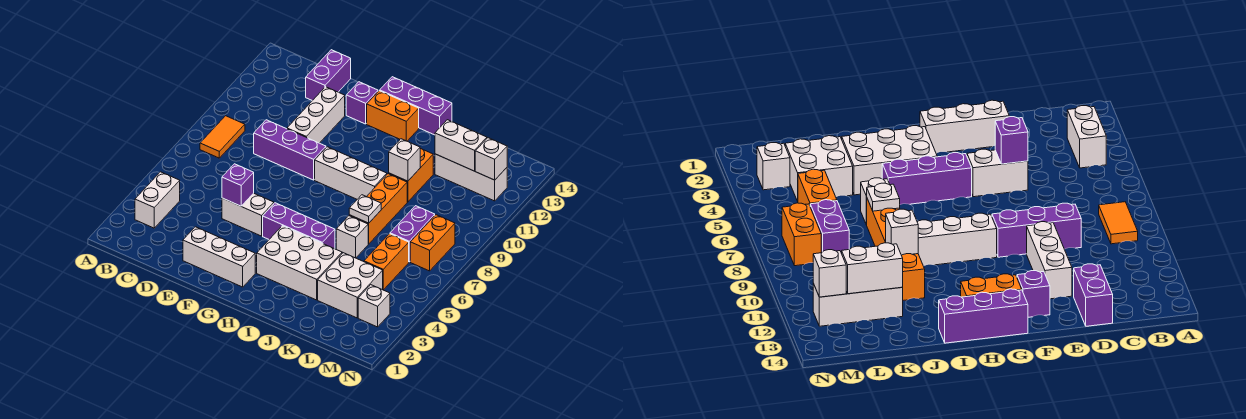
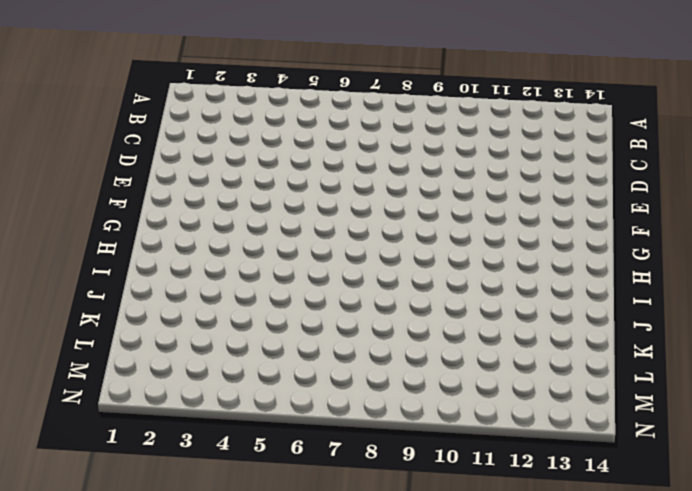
none -> white brick B3:B4 level 1
none -> orange tile B8:B9 level 1
none -> purple brick D9:F9 level 1

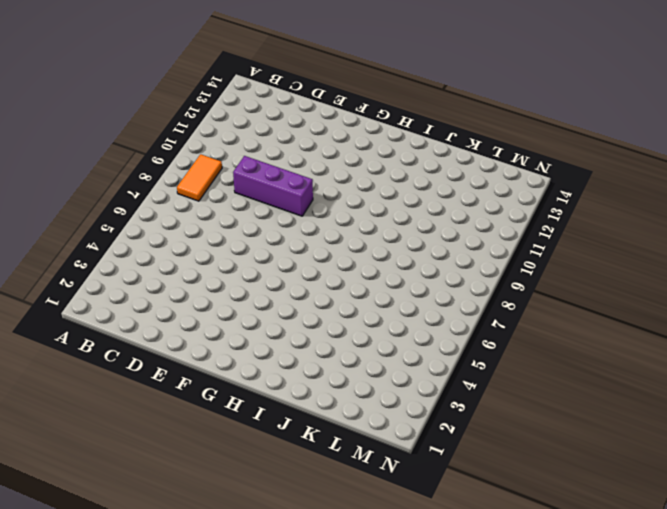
none -> white brick B3:B4 level 1
none -> purple brick D13:D14 level 1
none -> white brick E2:G2 level 1

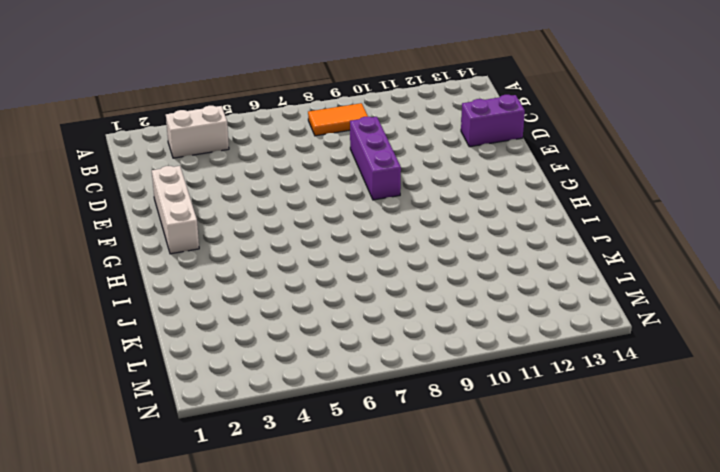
none -> white brick E5:F5 level 1
none -> white brick E10:E12 level 1
none -> purple brick F13 level 1

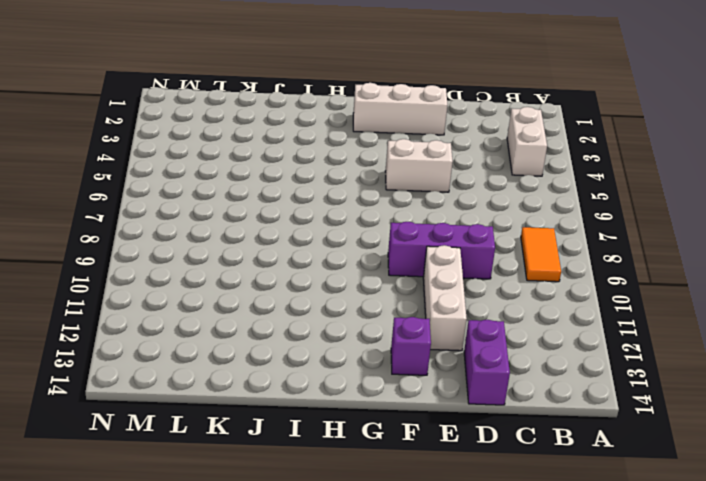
none -> purple brick G5:I5 level 1
none -> white brick G9:I9 level 1
none -> orange brick G13:H13 level 1

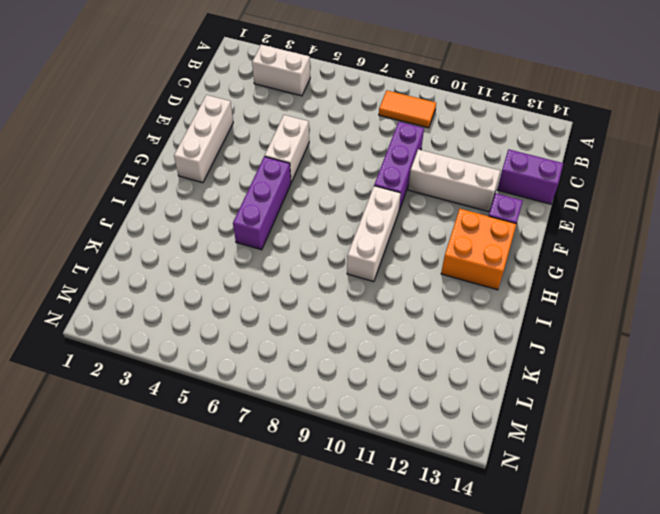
orange brick G12:H13 level 1 -> orange brick G13:H13 level 1
none -> purple brick G14:I14 level 1
none -> white brick H3:J4 level 1
none -> white brick J6 level 1

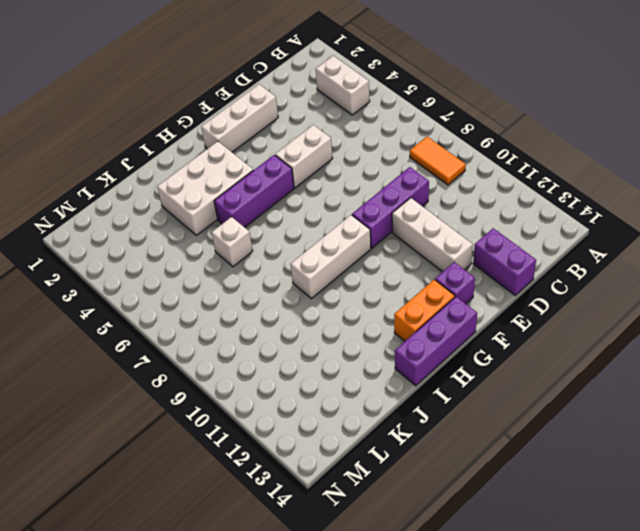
none -> orange brick J7:J9 level 1
none -> orange brick J10:J11 level 1
none -> white brick K3:L4 level 1

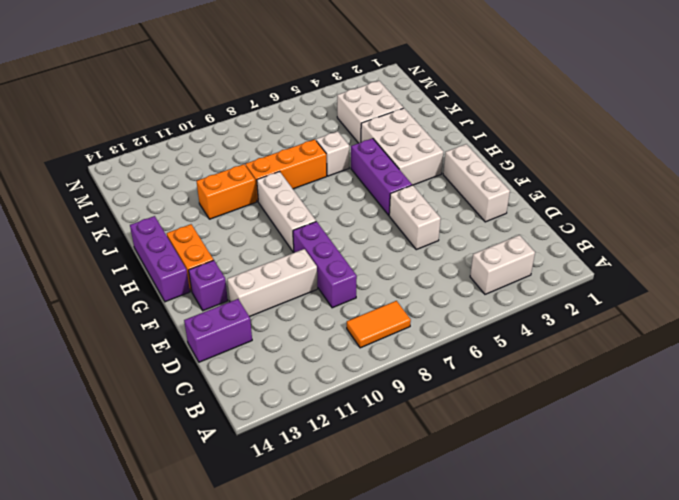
none -> white brick K12:M12 level 1
none -> orange brick L5:L6 level 1
none -> purple brick L7:L8 level 1

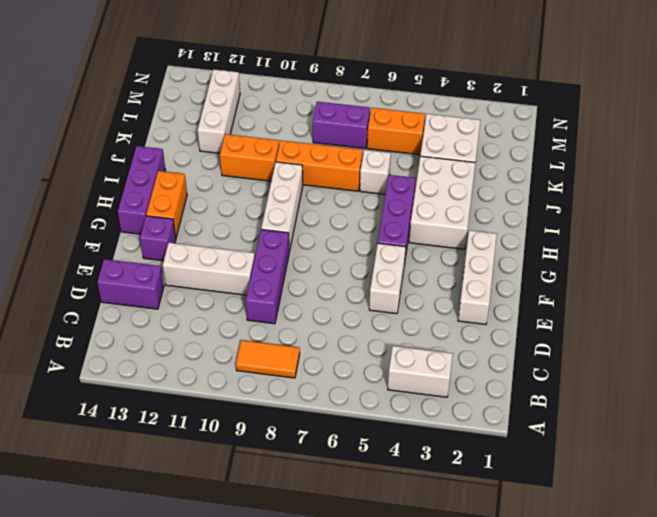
none -> white brick M3 level 1
none -> orange brick M7:M8 level 1
none -> purple brick E5 level 2

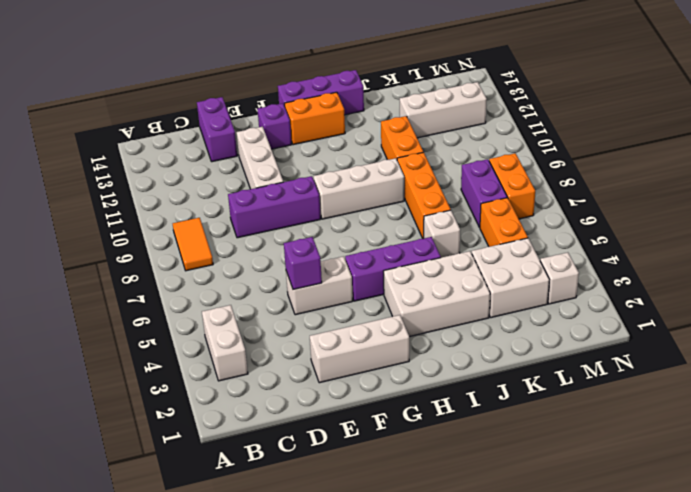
none -> white plate J7 level 2
none -> white brick J10 level 2
none -> white brick K12:L12 level 2

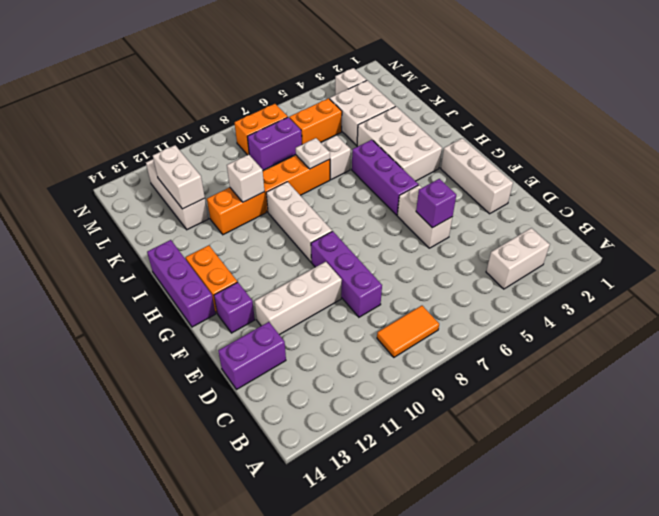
none -> white brick M12 level 2

